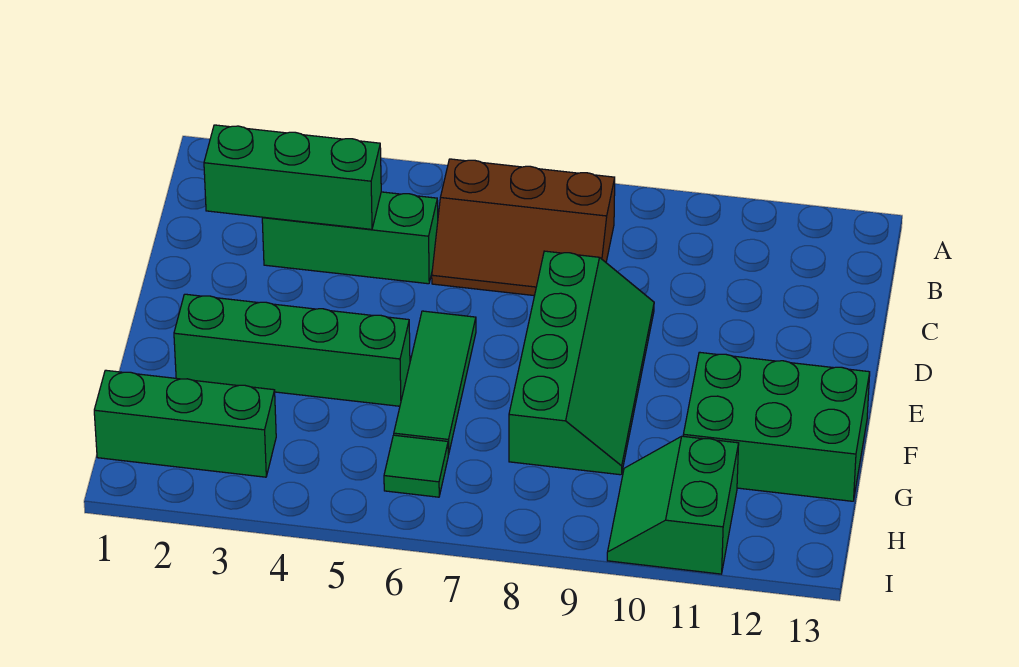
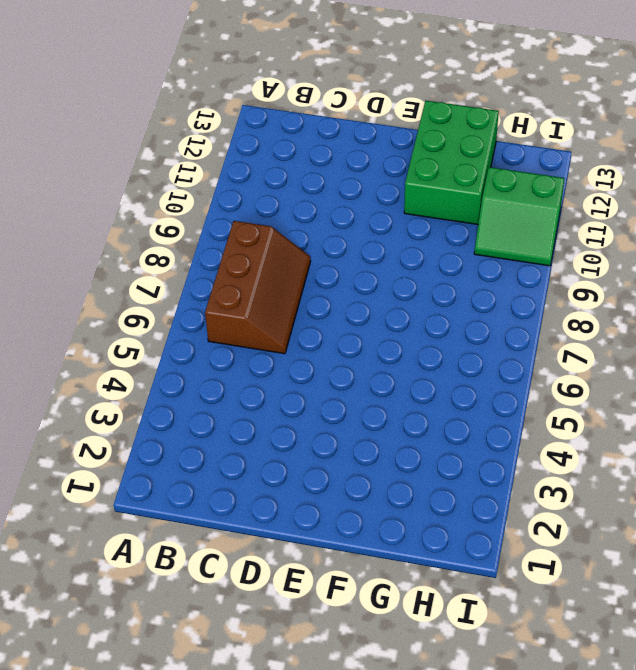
none -> green brick C3:C5 level 1
none -> green slope D8:G9 level 1 top 8

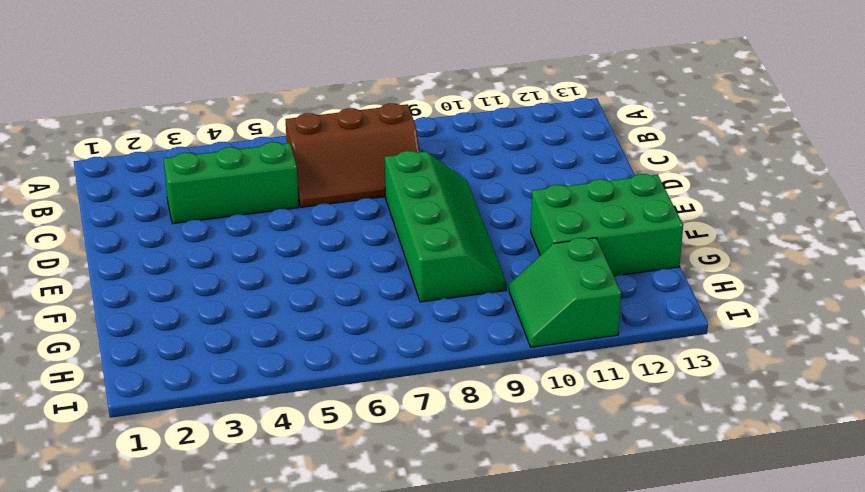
none -> green tile E6:G6 level 1
none -> green brick F2:F5 level 1

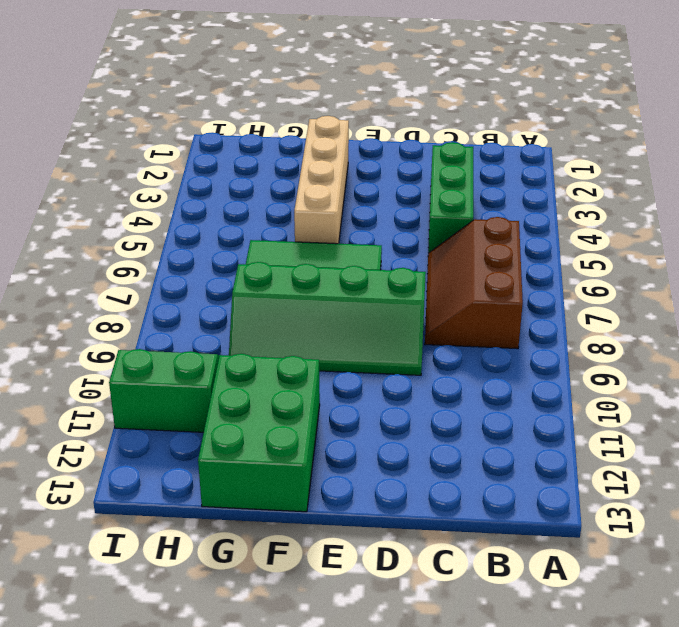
tan brick F2:F5 level 1 -> green brick F2:F5 level 1
none -> green brick H1:H3 level 1
none -> green tile H6 level 1

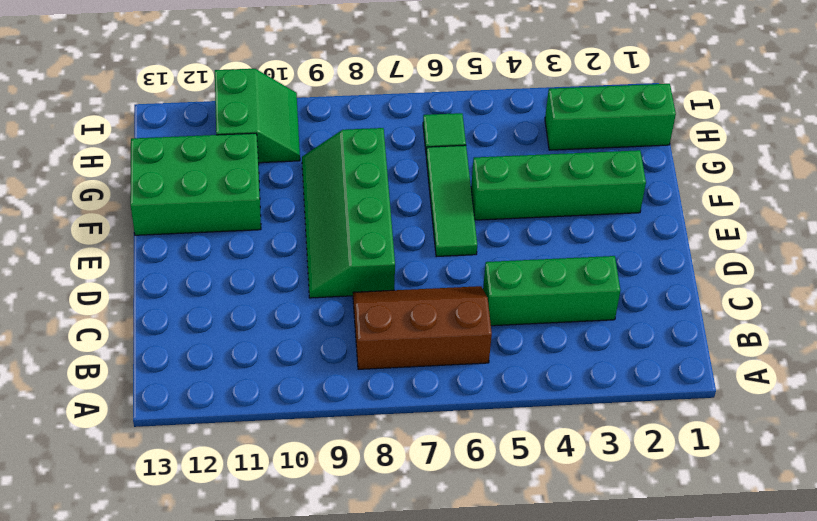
none -> green brick C2:C4 level 2

